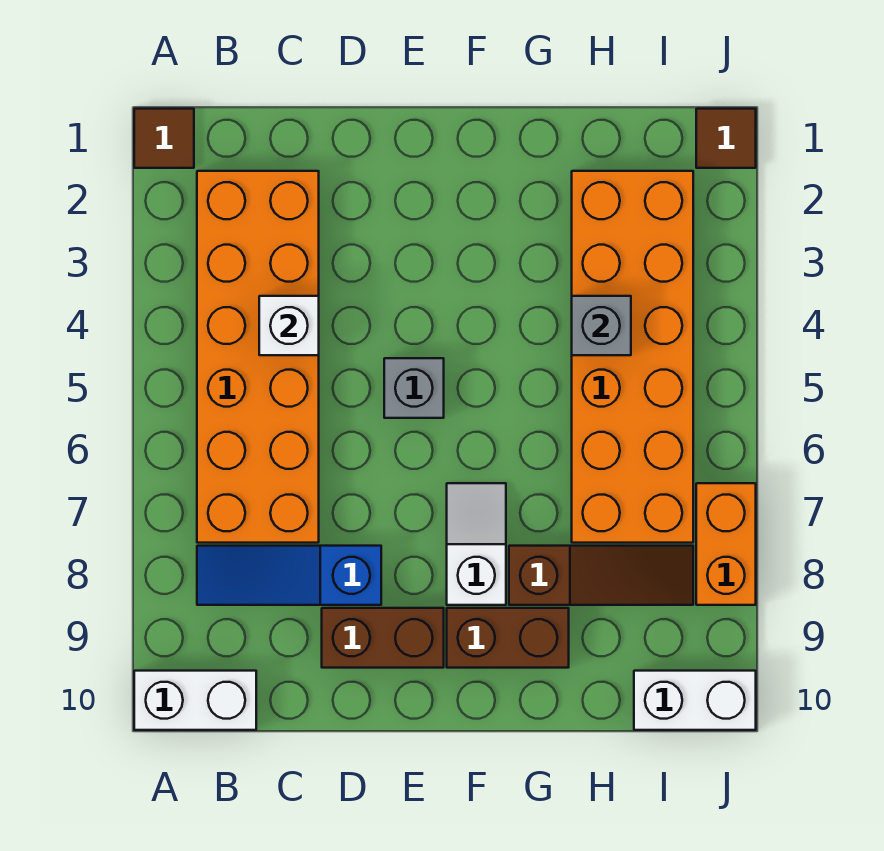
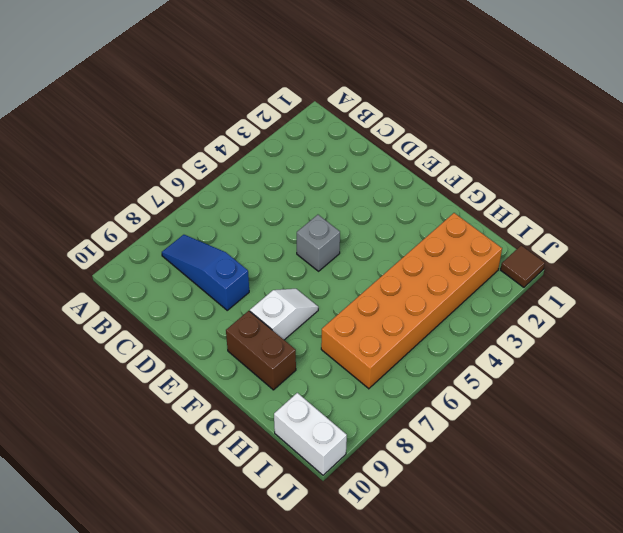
none -> brown tile A1 level 1
none -> white brick A10:B10 level 1
none -> orange brick B2:C7 level 1

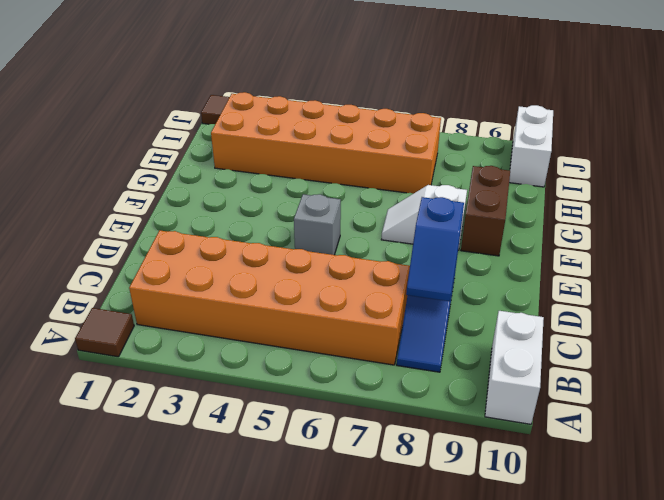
blue slope C8:D8 level 2 top D -> none
none -> brown brick D9:E9 level 1
none -> brown slope G8:I8 level 1 top G
none -> orange brick J7:J8 level 1

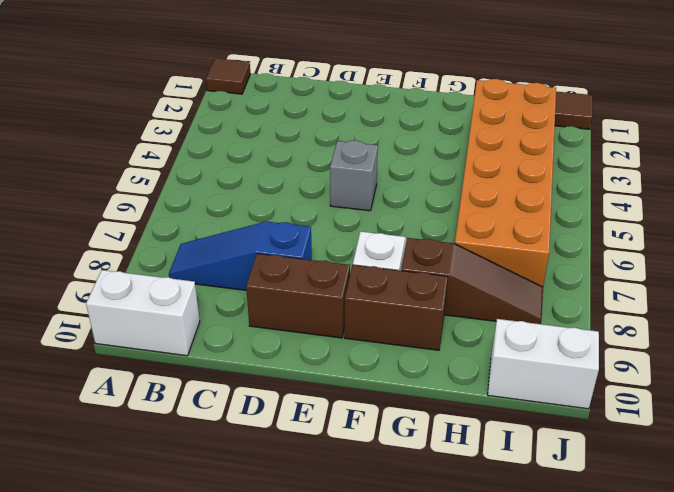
none -> orange brick B2:C7 level 1
none -> orange brick J7:J8 level 1
none -> white brick C4 level 2

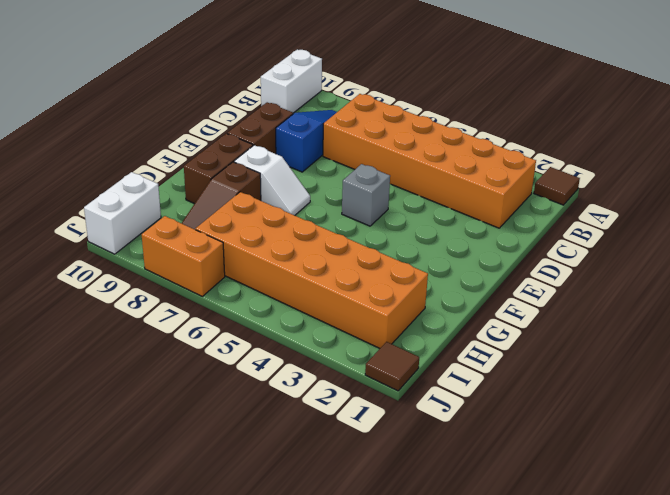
none -> white brick C4 level 2
none -> grey brick H4 level 2

